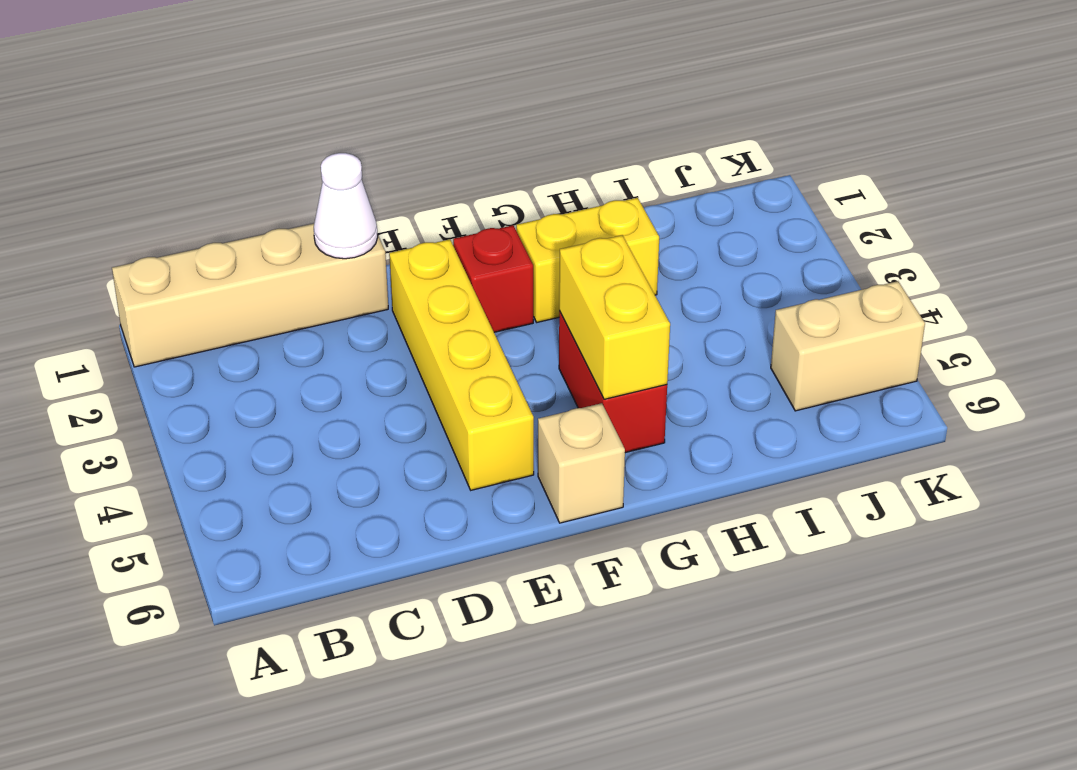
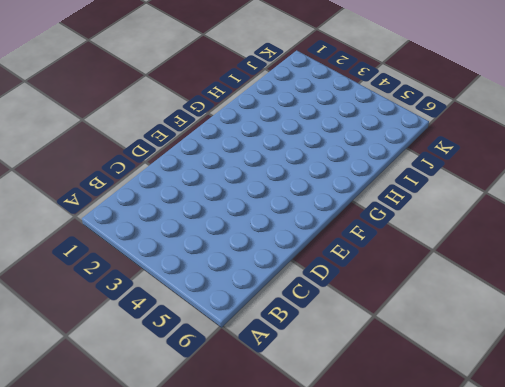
none -> tan brick A1:D1 level 1
none -> yellow brick E2:E5 level 1

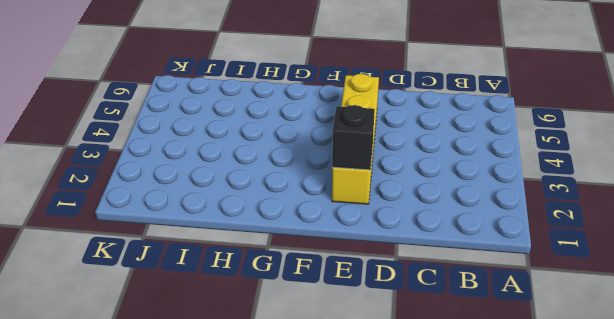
black brick E2 level 2 -> none
none -> tan brick A1:D1 level 1
none -> red brick F2 level 1

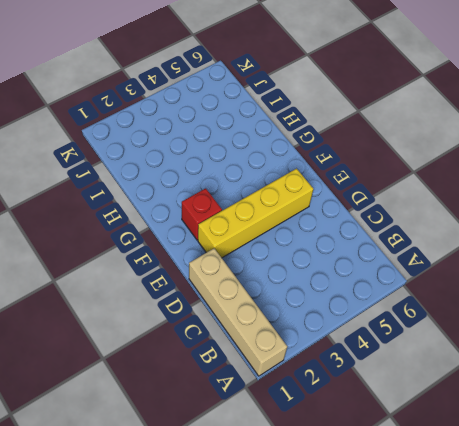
none -> tan brick F6 level 1
none -> yellow brick G2:H2 level 1

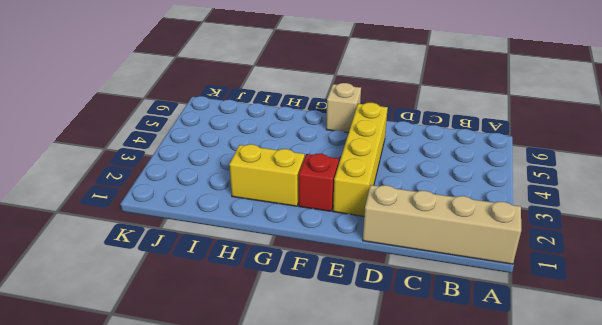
none -> red brick G4:G5 level 1
none -> tan brick J5:K5 level 1

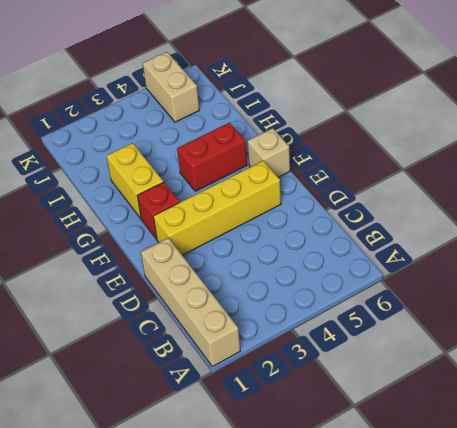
none -> white cone D1 level 2
none -> yellow brick G4:G5 level 2

